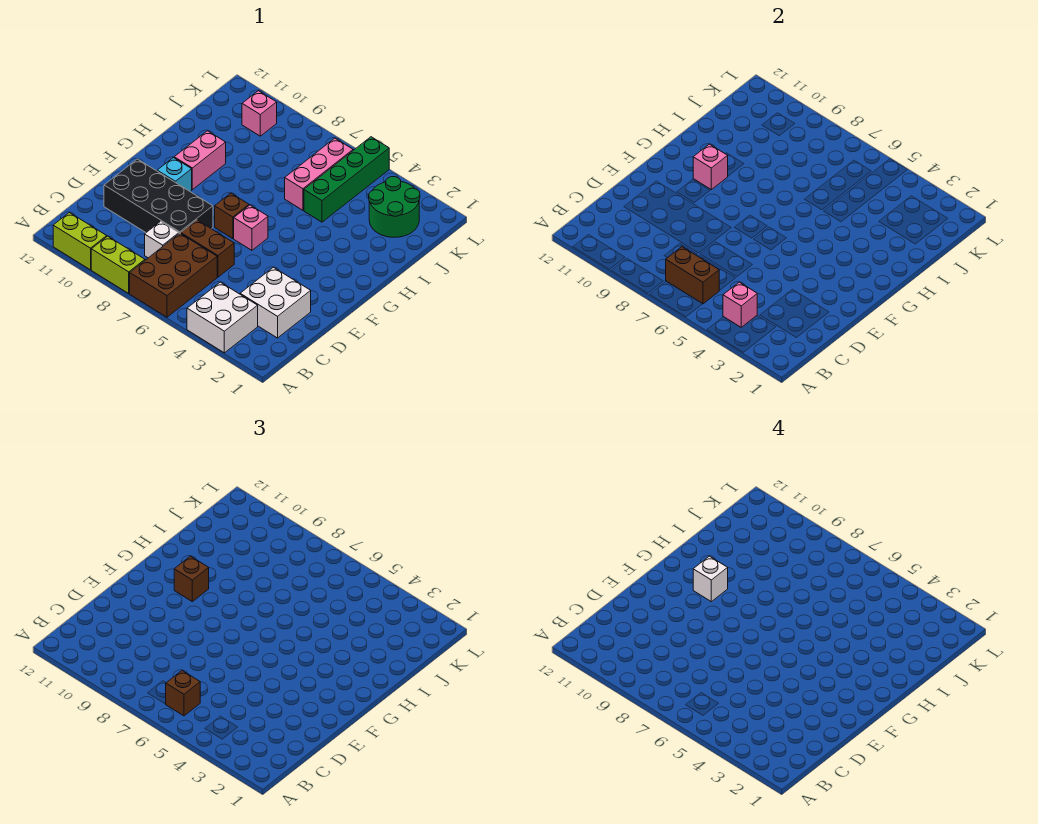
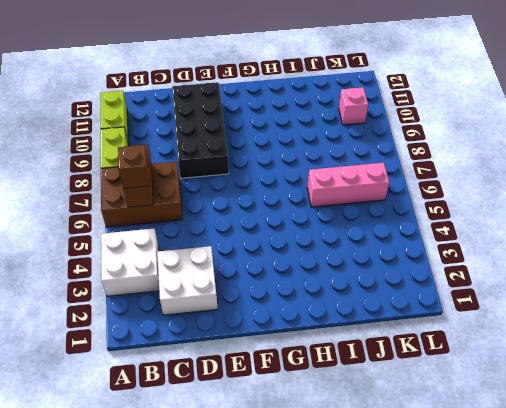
none -> white brick C8 level 1
none -> brown brick D6:D7 level 1
none -> pink brick F6 level 1

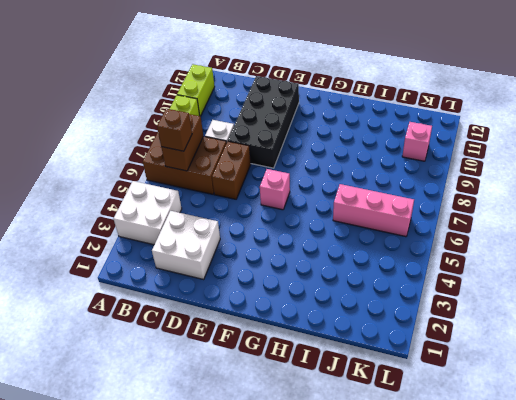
none -> brown brick F7 level 1
none -> cyan brick F10 level 1
none -> pink brick G10:H10 level 1

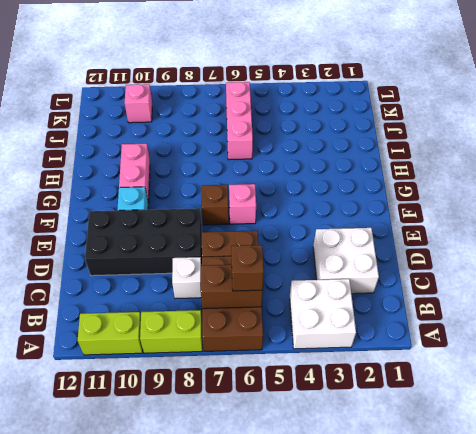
none -> green brick I5:L5 level 1
none -> green round brick J2:K3 level 1
none -> pink brick B4 level 2

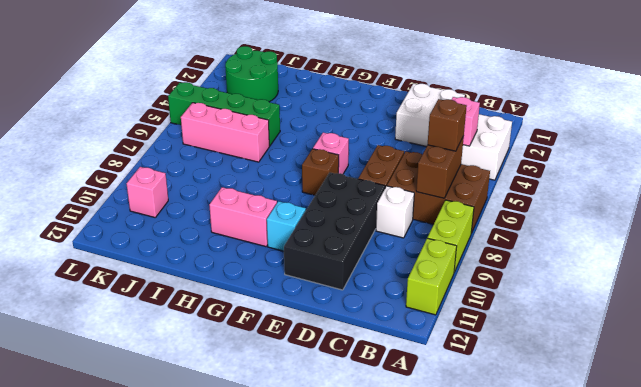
none -> pink brick G10 level 2
none -> brown brick G10 level 3
none -> white brick G10 level 4

